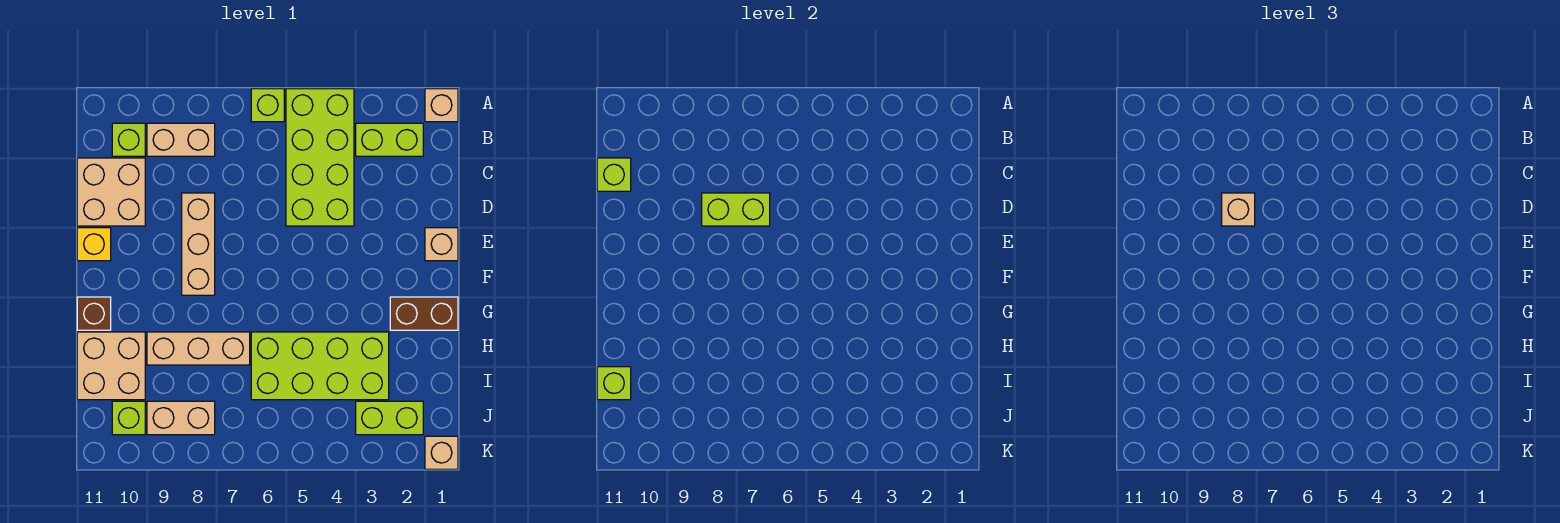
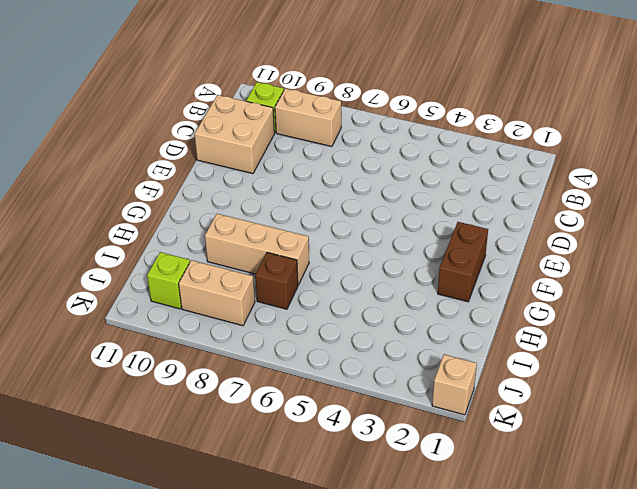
brown brick F2:G2 level 1 -> brown brick G1:G2 level 1
brown brick I7 level 1 -> brown brick G11 level 1
none -> tan brick A1 level 1
none -> lime brick A4:D5 level 1
none -> lime brick A6 level 1

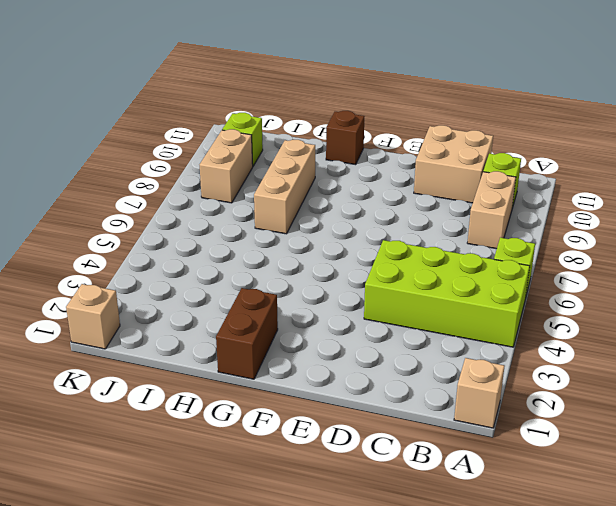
none -> lime brick B2:B3 level 1
none -> tan brick D8:F8 level 1
none -> tan brick E1 level 1

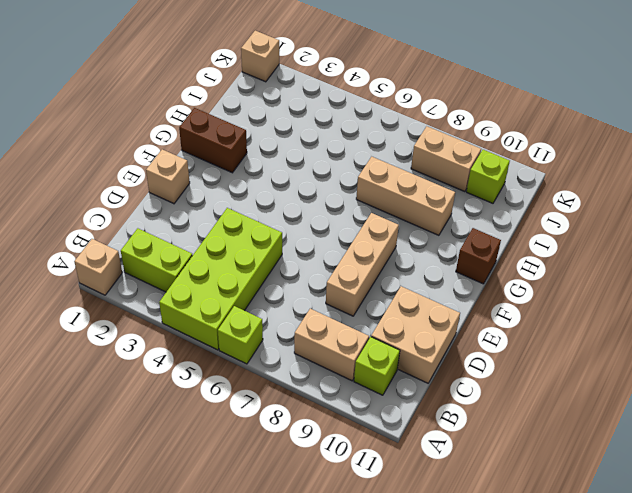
none -> yellow brick E11 level 1
none -> lime brick H3:I6 level 1
none -> tan brick H10:I11 level 1

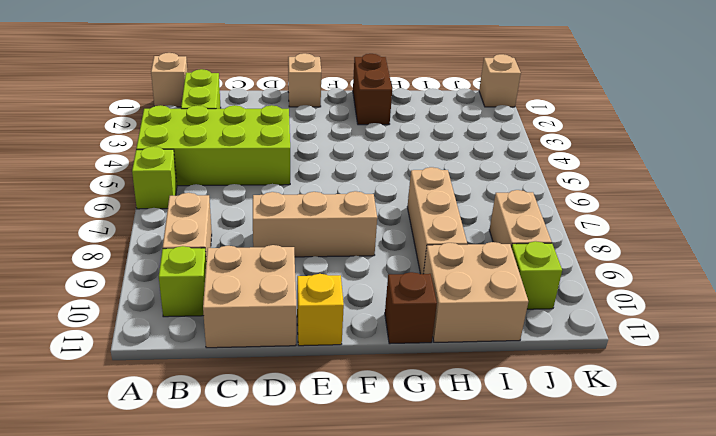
none -> lime brick H3:I6 level 1
none -> lime brick J2:J3 level 1
none -> lime brick C11 level 2

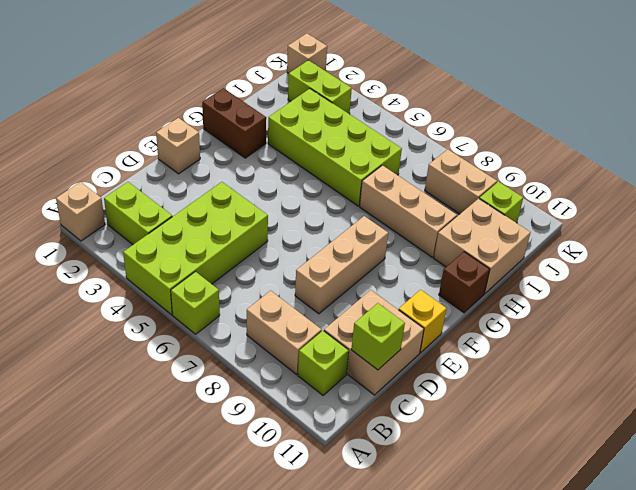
none -> lime brick D7:D8 level 2
none -> lime brick I11 level 2
none -> tan brick D8 level 3

